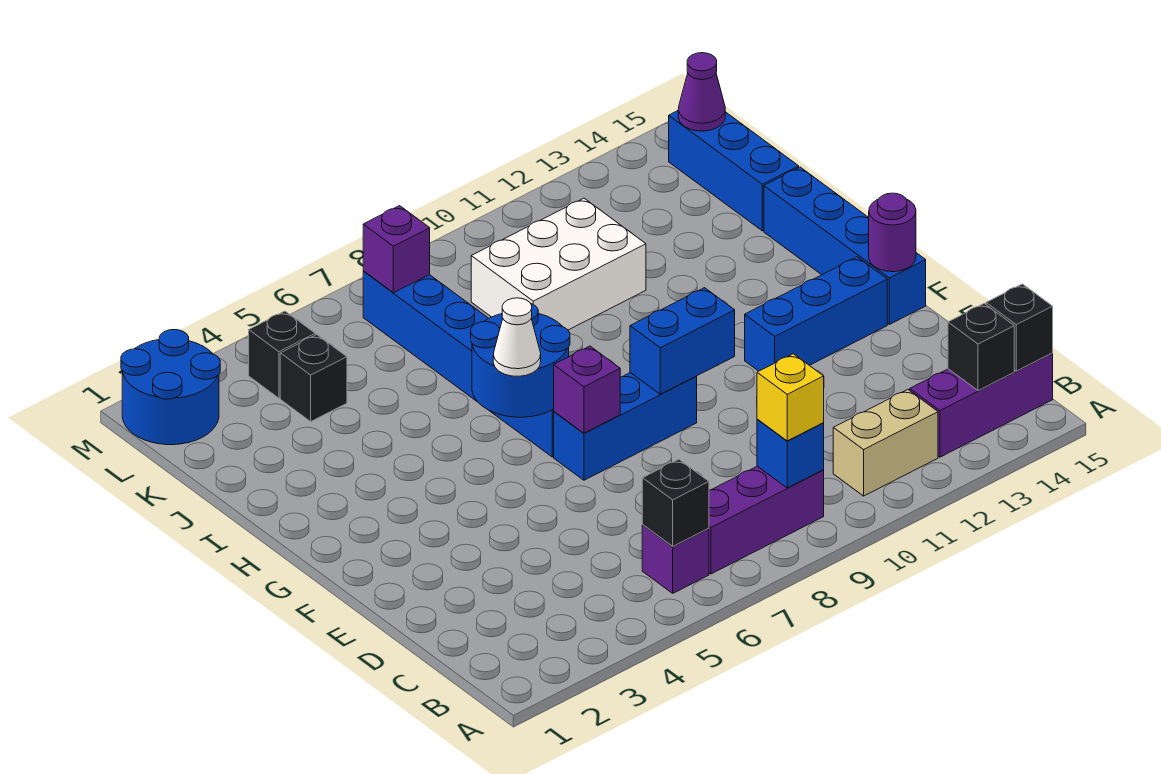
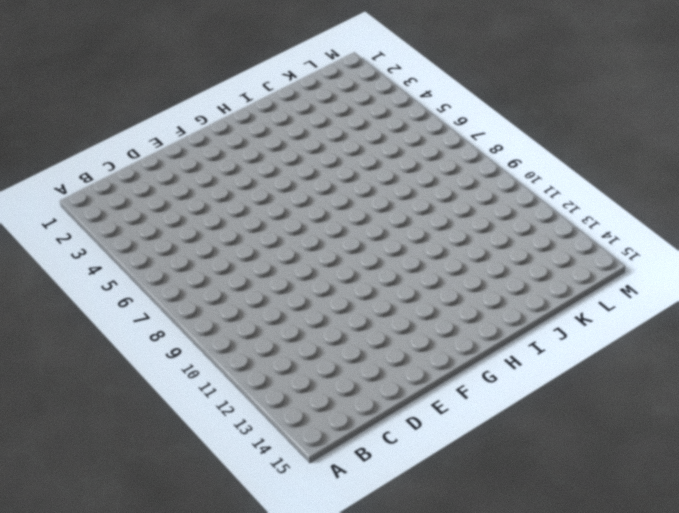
none -> purple brick B6 level 1
none -> purple brick B7:B9 level 1
none -> tan brick B11:B12 level 1

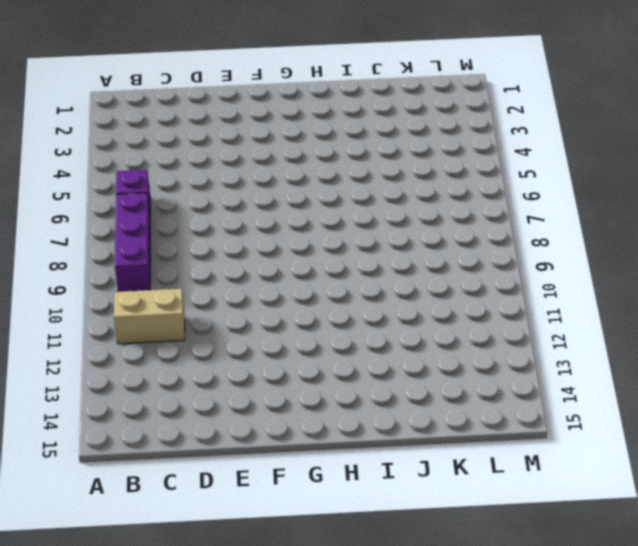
tan brick B11:C11 level 1 -> tan brick B11:B12 level 1
none -> purple brick B13:B15 level 1
none -> blue brick F7:F9 level 1
none -> blue brick F12:F14 level 1

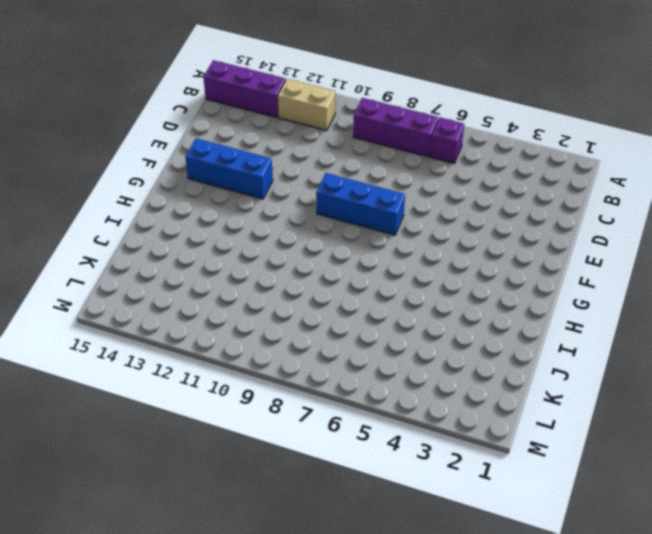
none -> blue brick F15:I15 level 1
none -> blue brick G7:L7 level 1
none -> white brick J9:K11 level 1

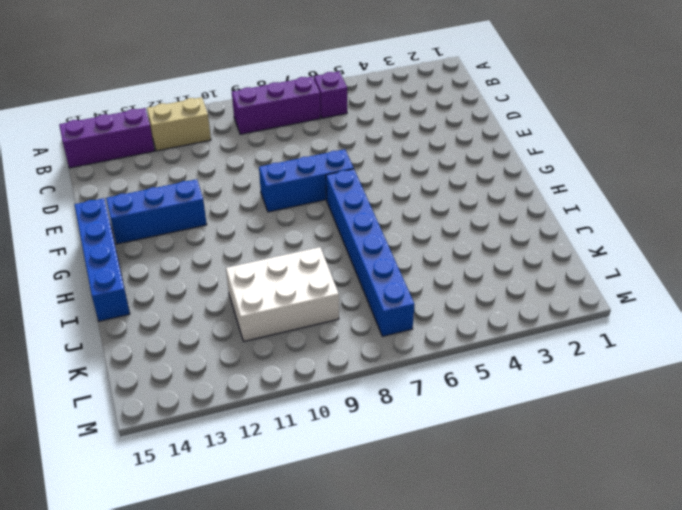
none -> blue brick J15:L15 level 1
none -> black brick K4 level 1
none -> blue round brick L1:M2 level 1

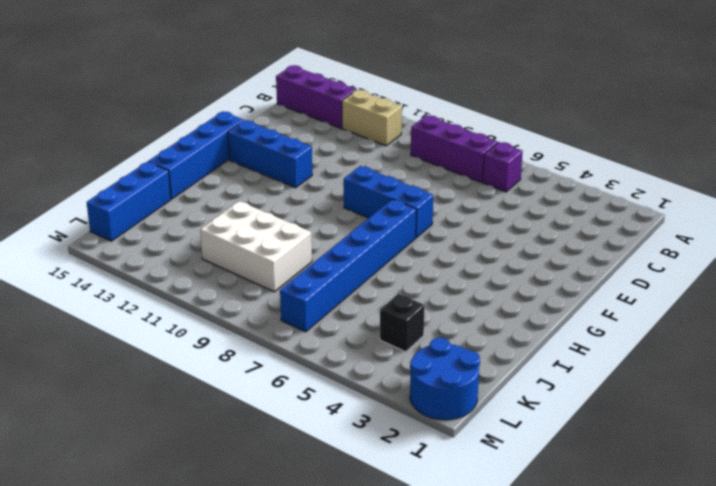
none -> black brick L4 level 1
none -> black brick B6 level 2
none -> blue brick B9 level 2

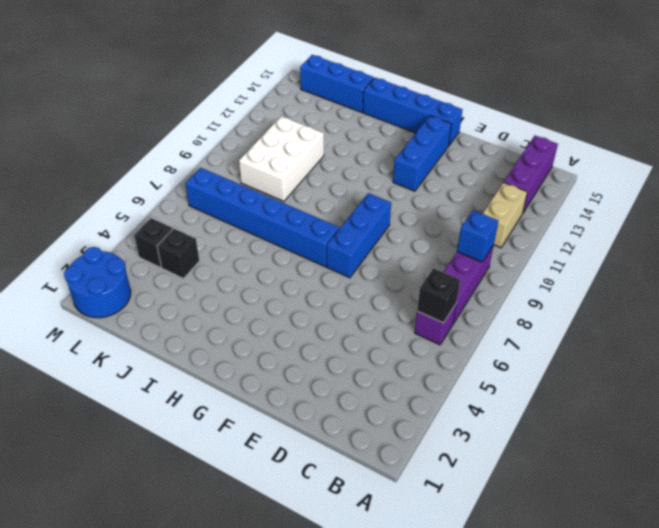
none -> black brick B14 level 2
none -> black brick B15 level 2
none -> purple brick F7 level 2

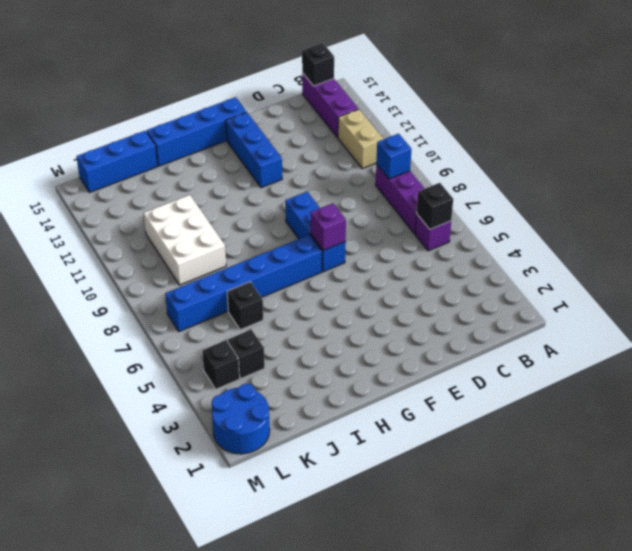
black brick J6 level 1 -> black brick B14 level 2
none -> blue brick F9:F10 level 2
none -> purple round brick F15 level 2
none -> blue round brick G6:H7 level 2

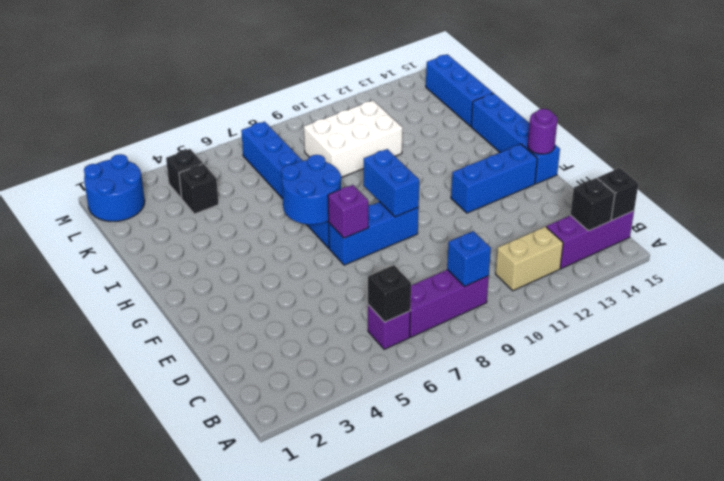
blue brick F9:G9 level 2 -> blue brick F9:F10 level 2
none -> purple brick L7 level 2
none -> purple cone L15 level 2
none -> yellow brick B9 level 3

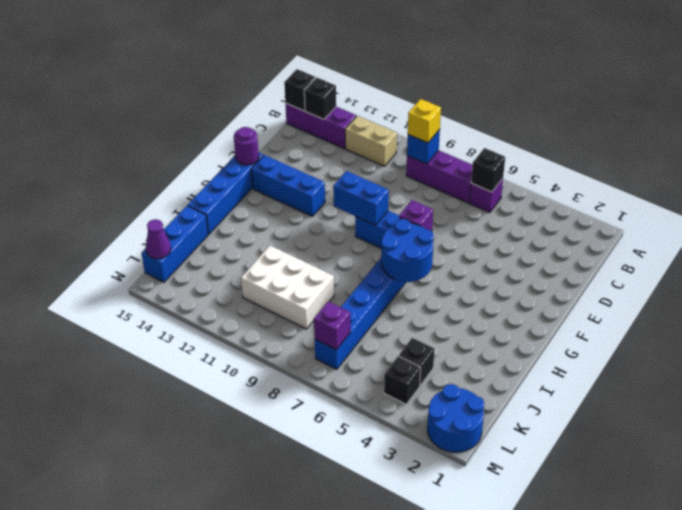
none -> white cone G6 level 3

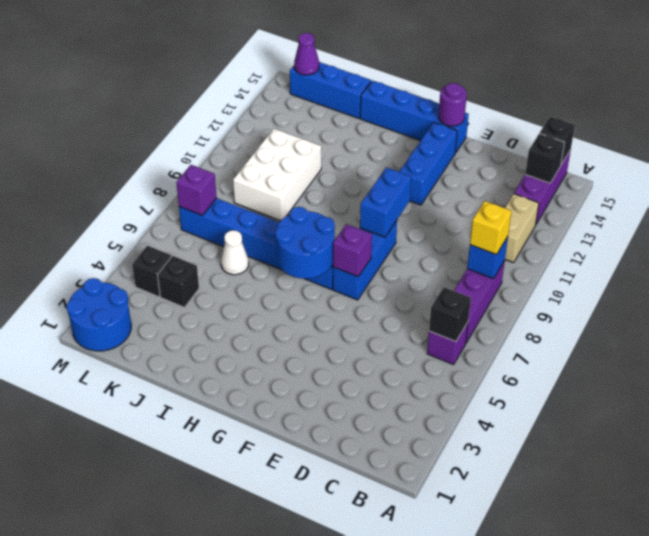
white cone J6 level 1 -> white cone G6 level 3

